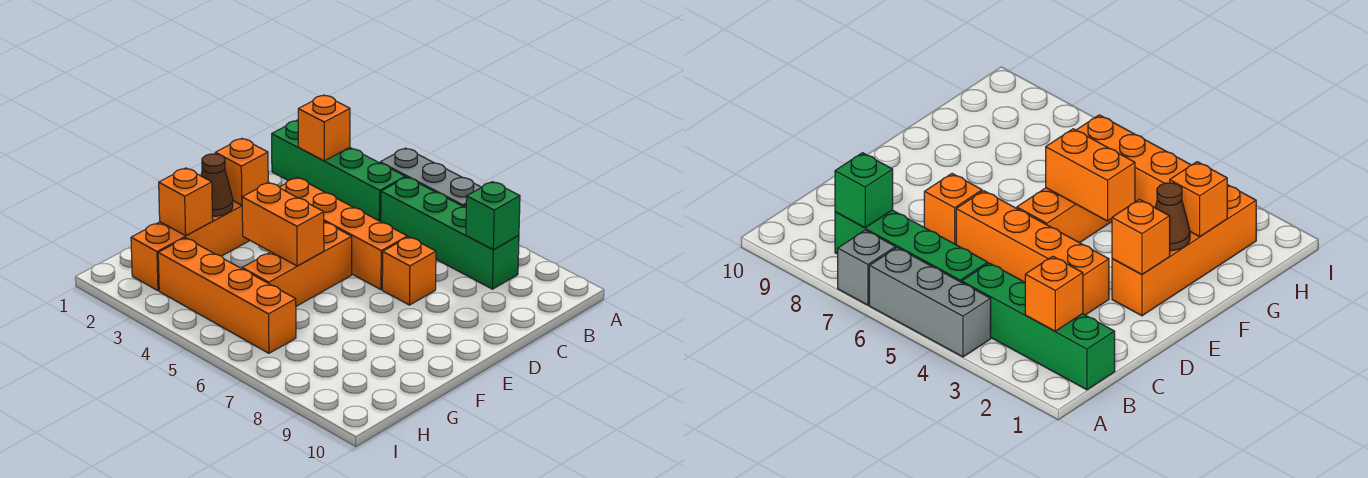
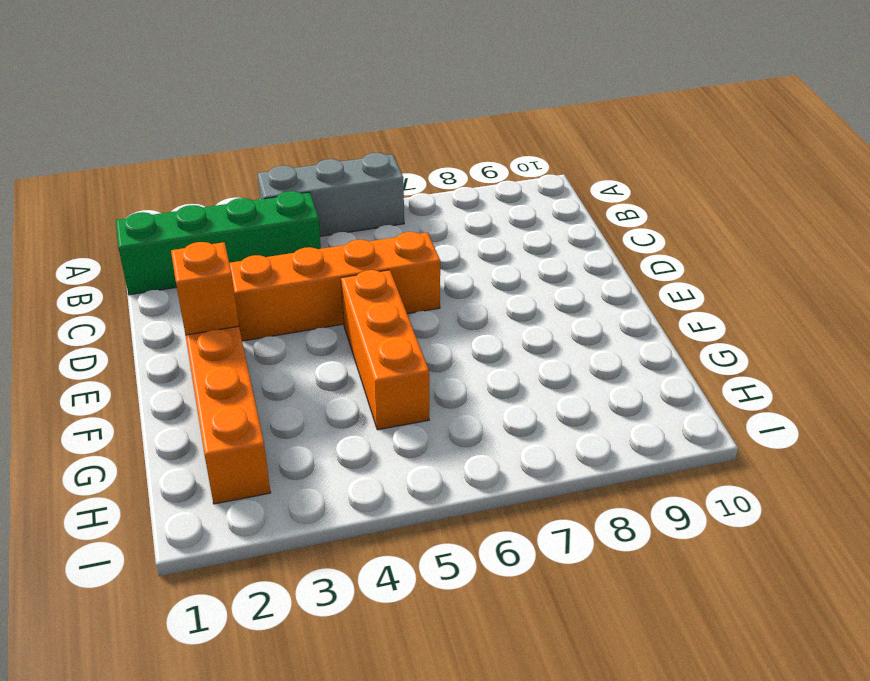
none -> grey brick A7 level 1
none -> green brick B5:B8 level 1
none -> orange brick D7 level 1

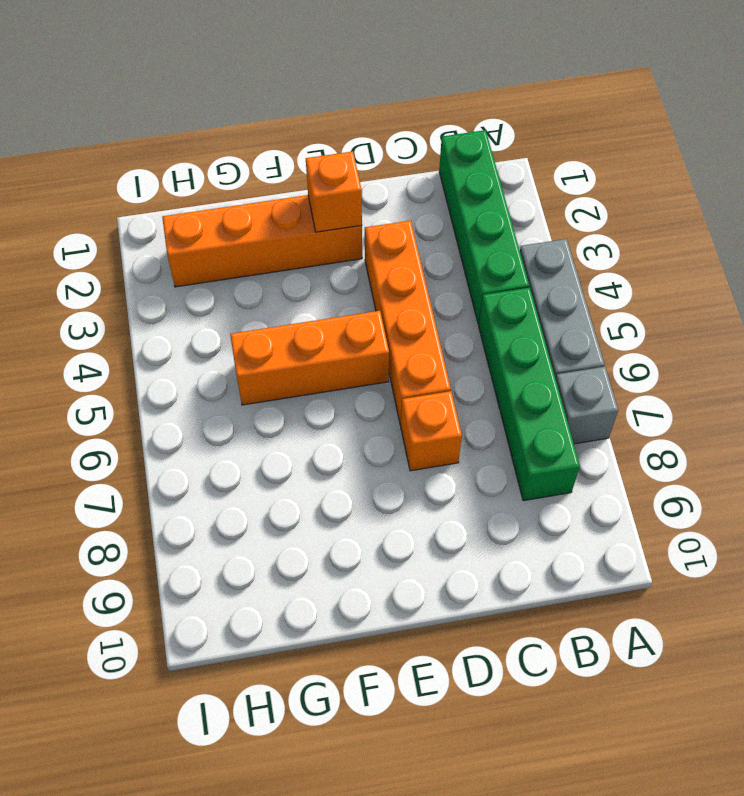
none -> orange brick H3:H6 level 1
none -> orange brick B2 level 2
none -> green brick B8 level 2

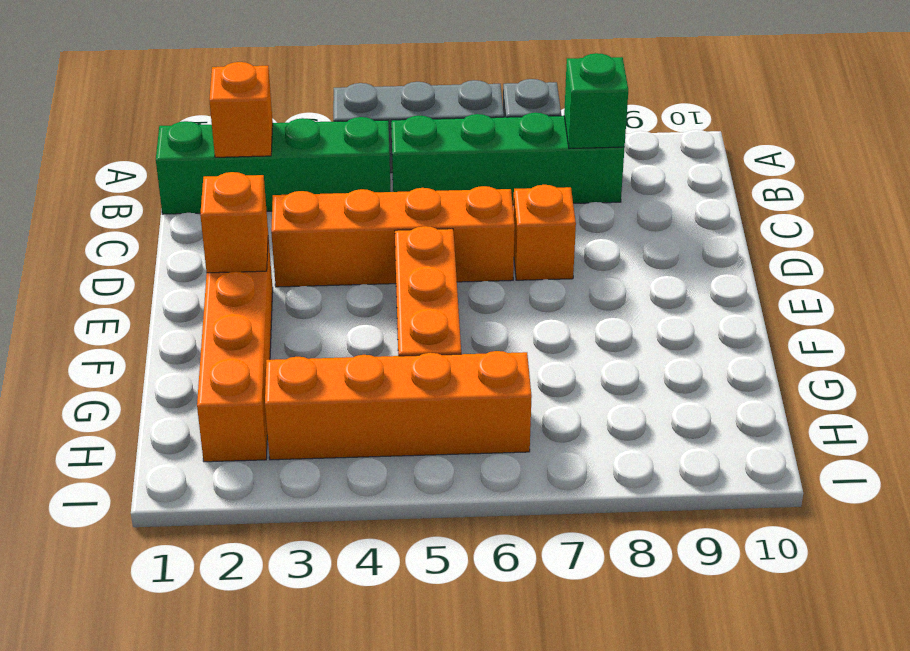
none -> brown cone F2 level 2
none -> orange brick F4:F5 level 2
none -> orange brick G2 level 2

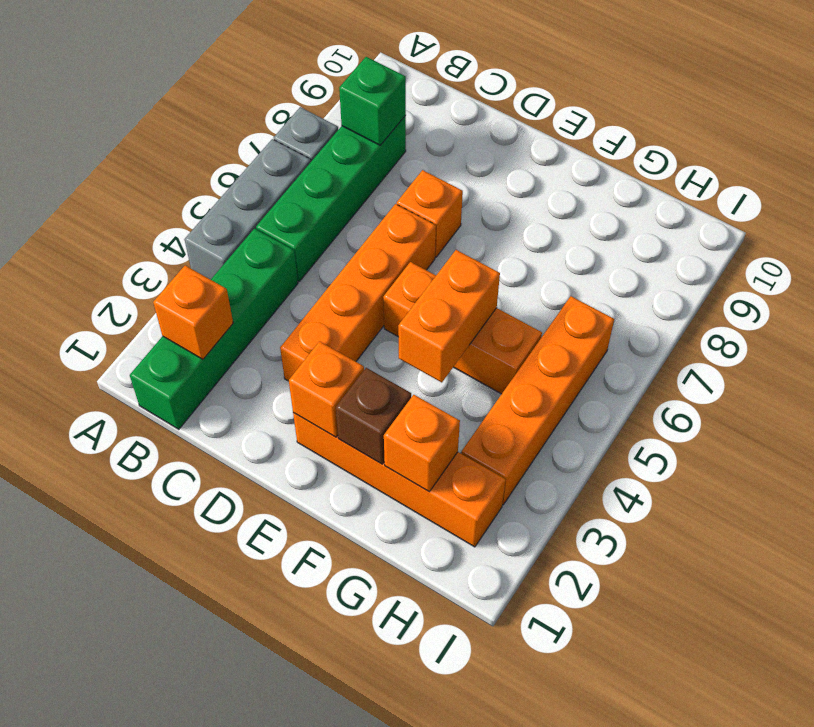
brown brick F2 level 2 -> brown cone F2 level 2

